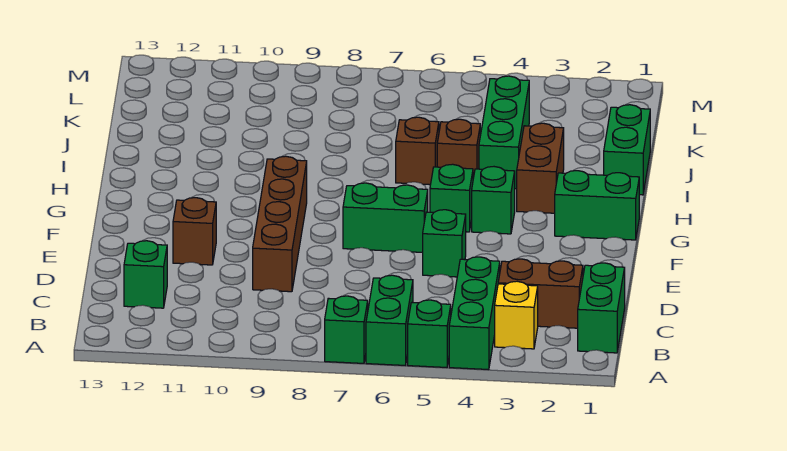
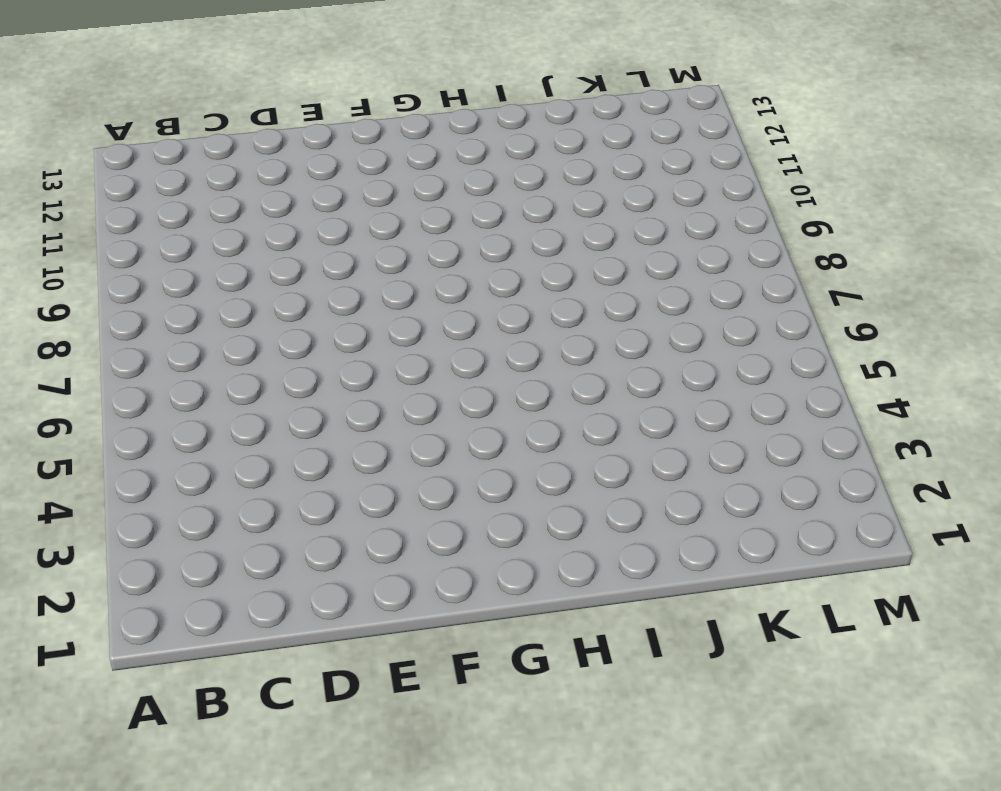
none -> green brick A4:C4 level 1
none -> green brick A5 level 1
none -> green brick A6:B6 level 1

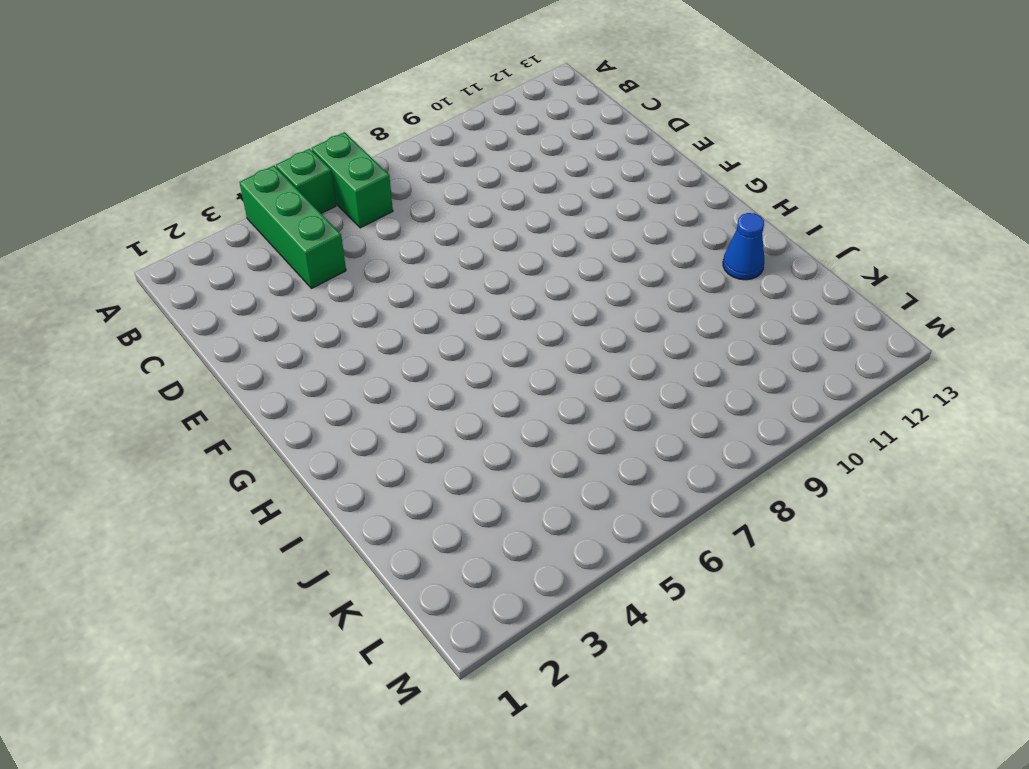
blue cone I12 level 1 -> none
none -> green brick A7 level 1
none -> green brick B1:C1 level 1
none -> yellow brick B3 level 1

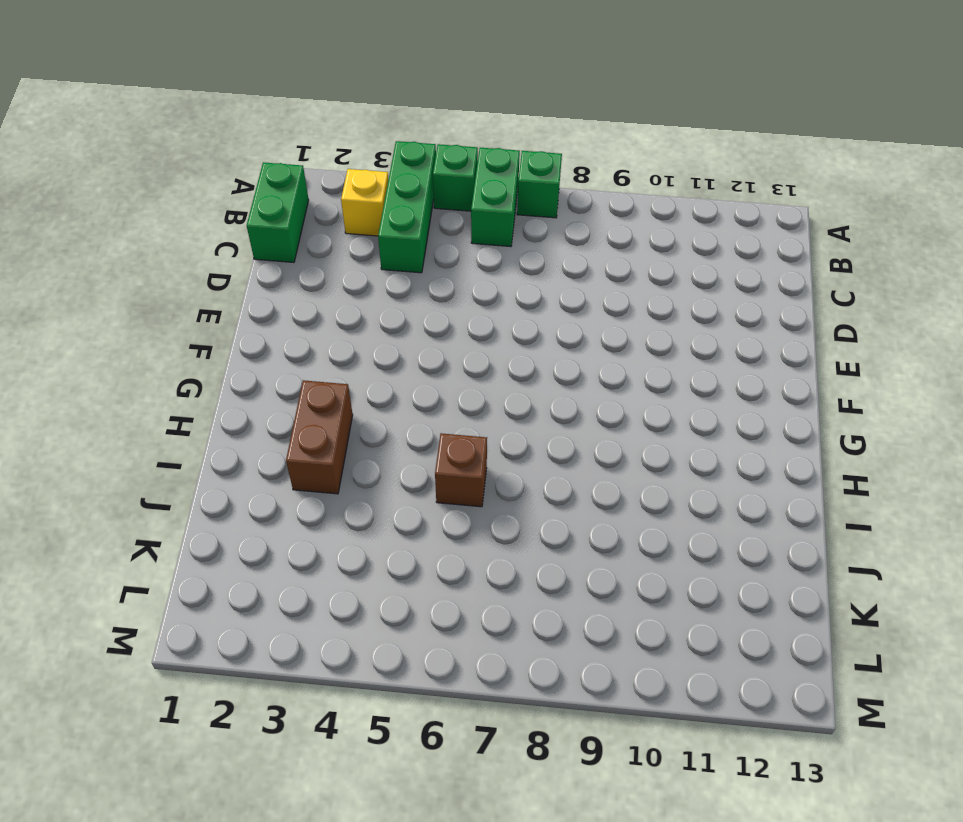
none -> brown brick C2:C3 level 1
none -> green brick C12 level 1
none -> brown brick D9:G9 level 1

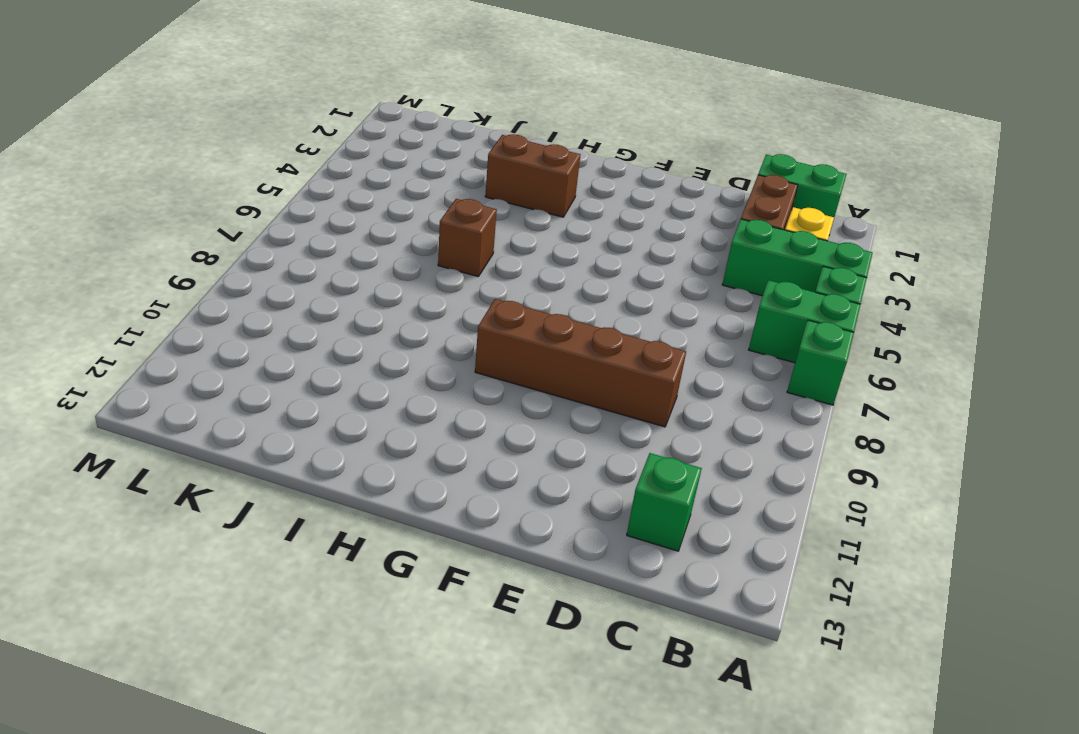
none -> green brick E5 level 1
none -> brown brick E11 level 1
none -> green brick F6:F7 level 1

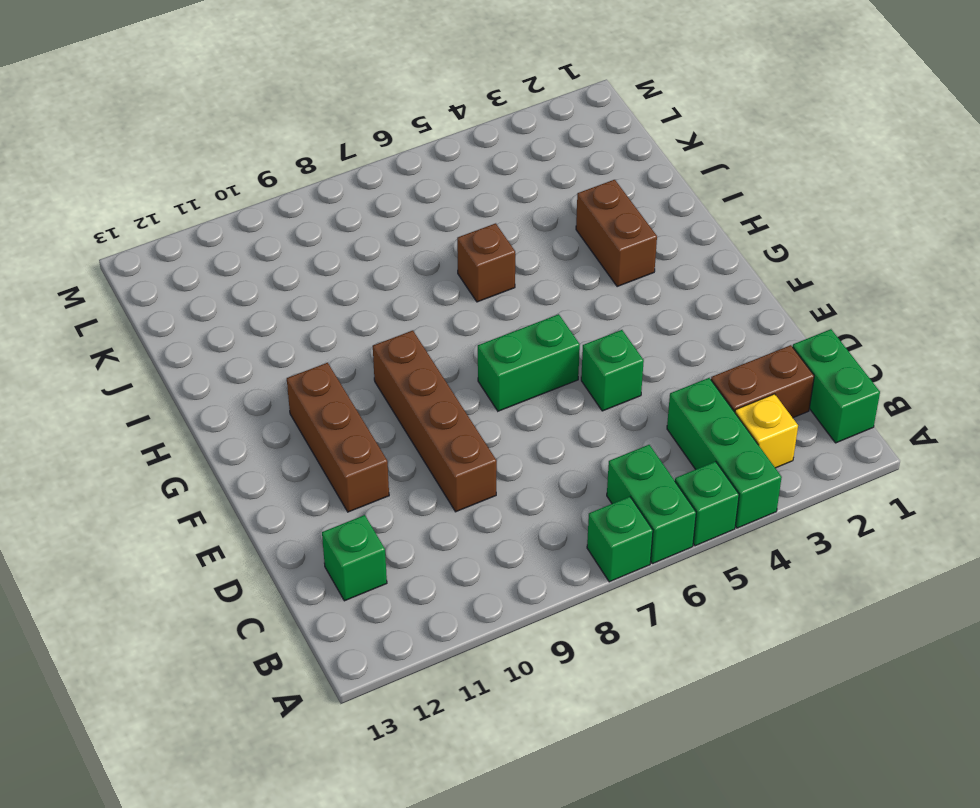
brown brick E11:G11 level 1 -> brown brick E11 level 1
none -> green brick G1:G2 level 1
none -> green brick G4 level 1
none -> green brick G5 level 1

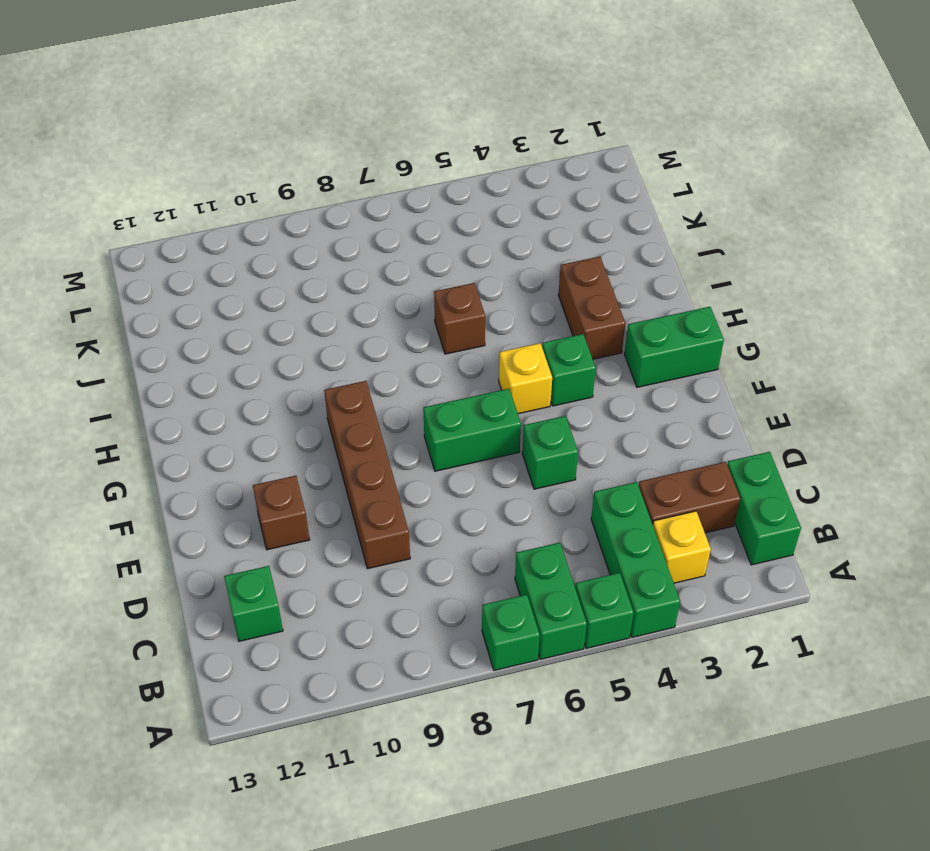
yellow brick G5 level 1 -> green brick G5 level 1
none -> green brick I1:J1 level 1
none -> green brick I4:K4 level 1
none -> brown brick I5 level 1

